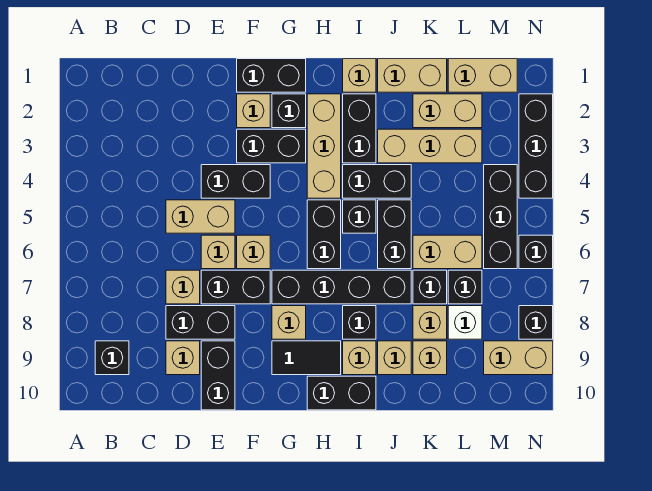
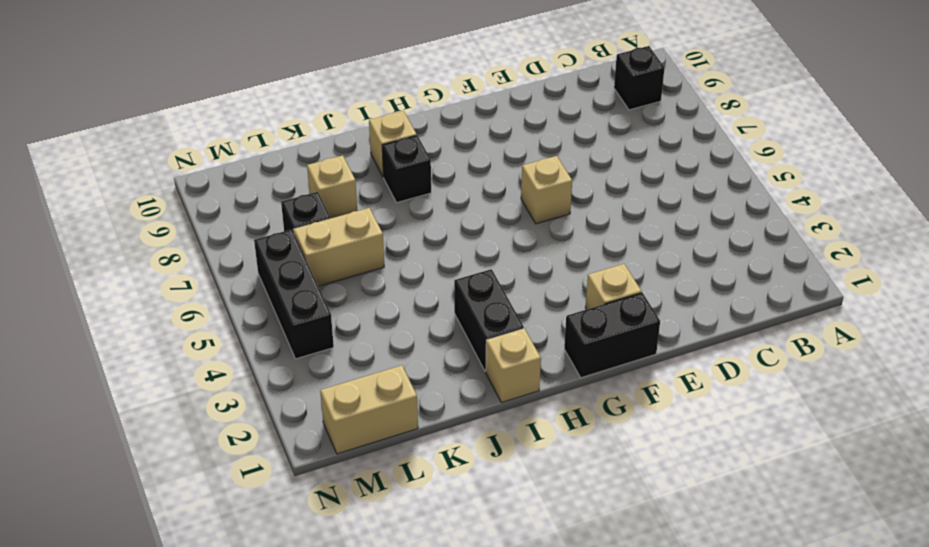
none -> tan brick D5:E5 level 1
none -> tan brick D7 level 1
none -> black brick D8:E8 level 1
none -> tan brick D9 level 1

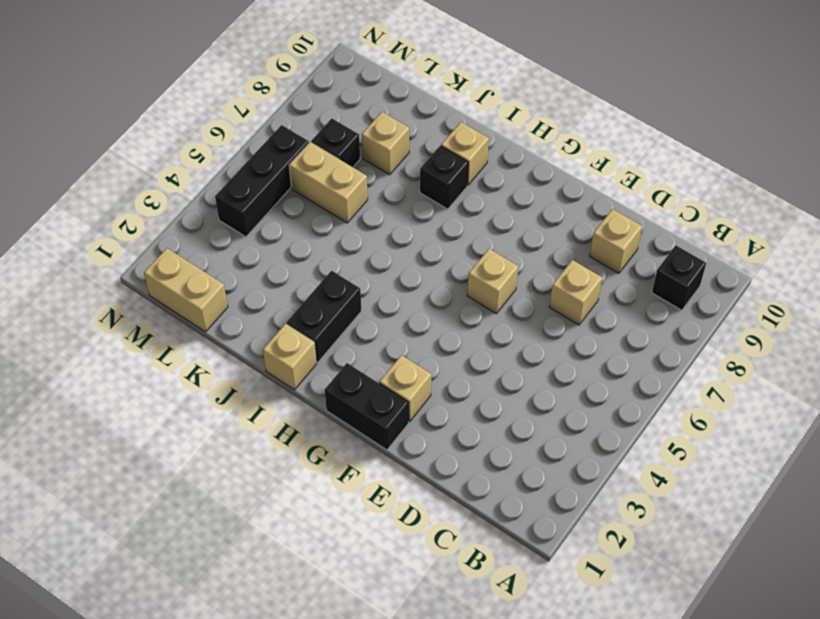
none -> tan brick D5:E5 level 1
none -> black brick D8:E8 level 1
none -> black brick E4:F4 level 1
none -> tan brick E6 level 1

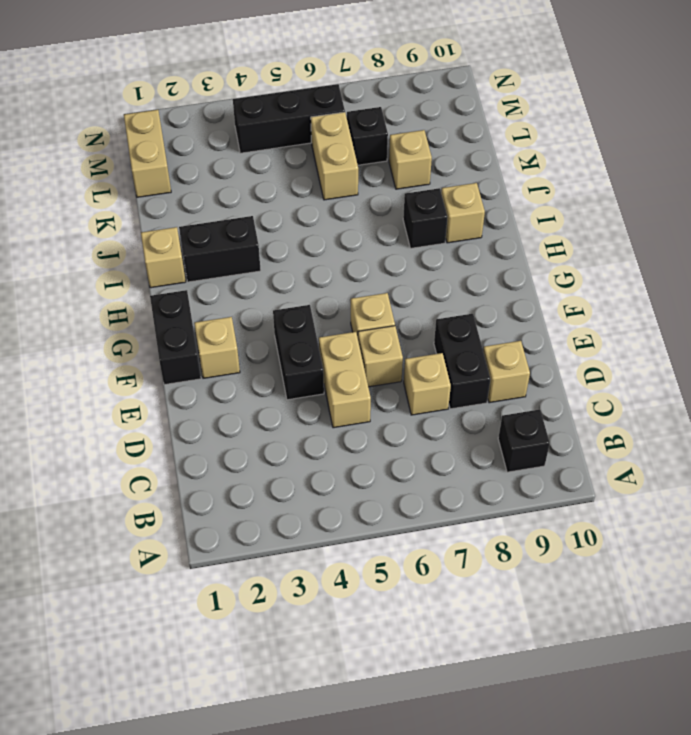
none -> black brick E7:F7 level 1
none -> black brick E9:E10 level 1
none -> black brick F3:G3 level 1
none -> black brick G2 level 1

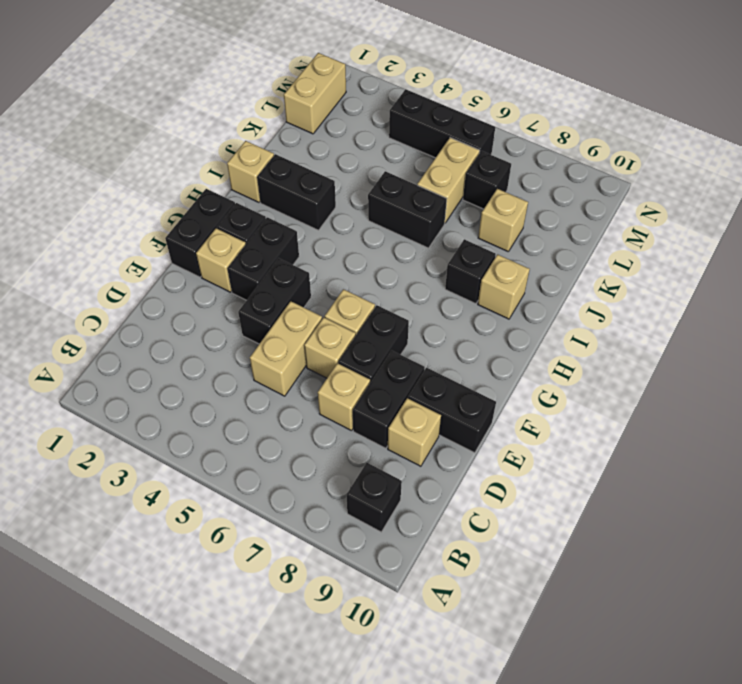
none -> black brick G7:J7 level 1
none -> tan brick G8 level 1
none -> black tile G9:H9 level 1
none -> tan brick H2:H4 level 1

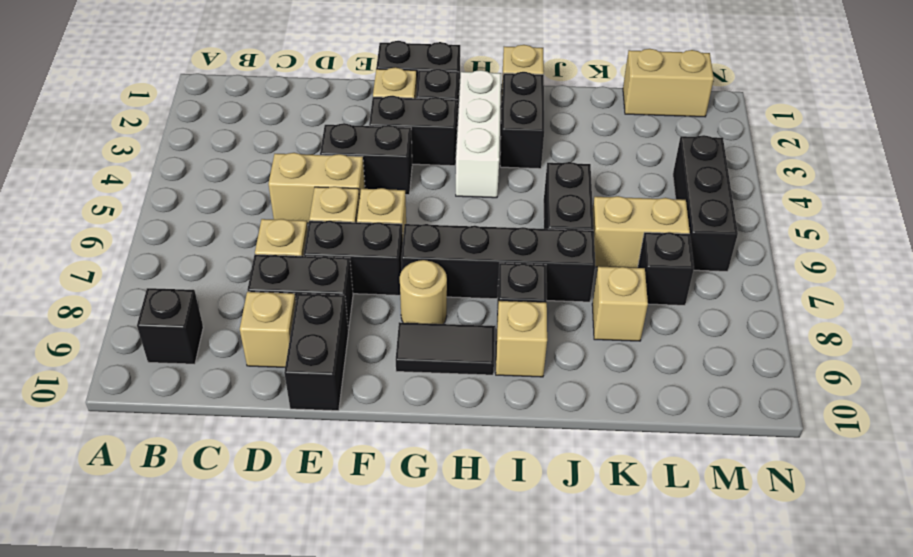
tan round brick G8 level 1 -> tan brick G8 level 1
white brick H2:H4 level 1 -> tan brick H2:H4 level 1
none -> black brick H5:H6 level 1
none -> black brick H10:I10 level 1
none -> black brick I4:J4 level 1
none -> black brick I5 level 1

